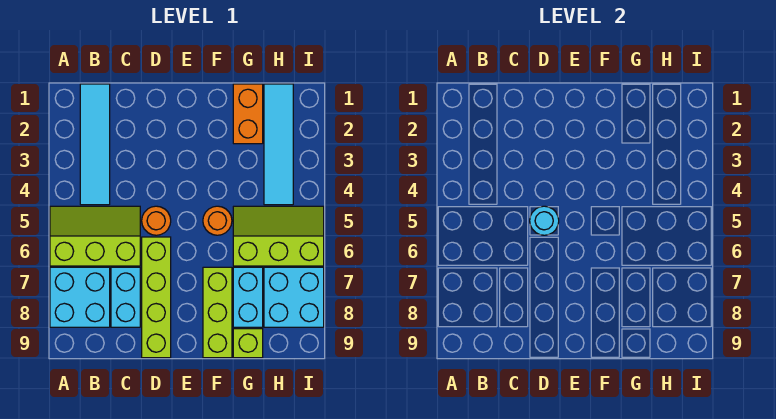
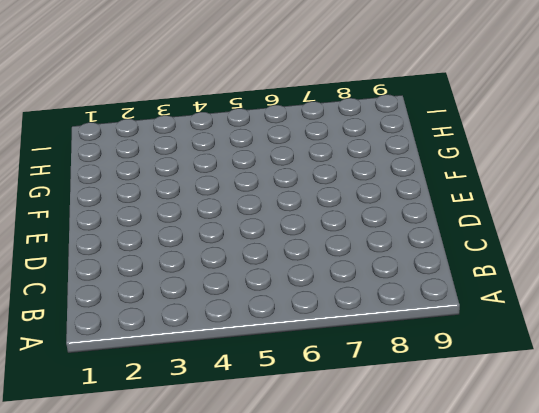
none -> lime slope A5:C6 level 1 top 6
none -> cyan brick A7:B8 level 1
none -> cyan tile B1:B4 level 1

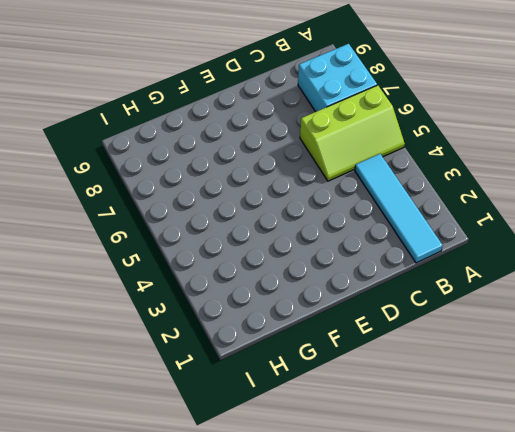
none -> cyan brick C7:C8 level 1
none -> orange round brick D5 level 1
none -> lime brick D6:D9 level 1

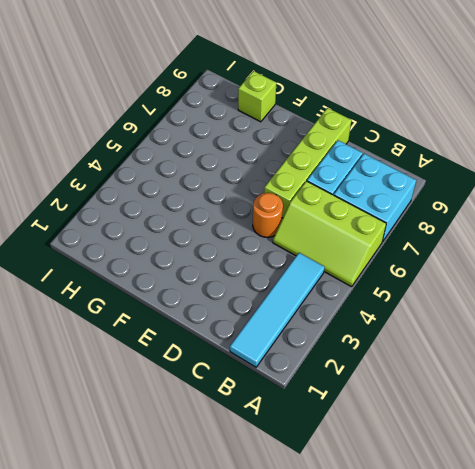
none -> orange round brick F5 level 1
none -> lime brick F7:F9 level 1
none -> orange brick G1:G2 level 1

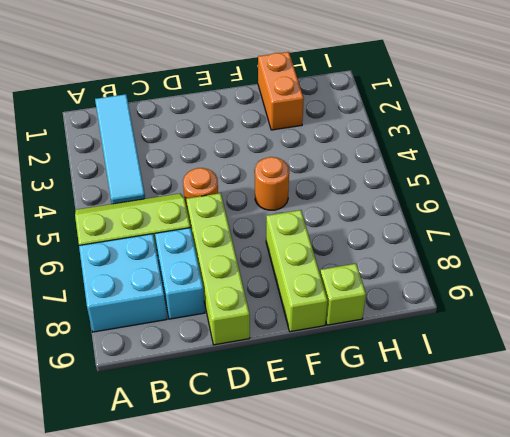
none -> lime slope G5:I6 level 1 top 6
none -> cyan brick G7:G8 level 1
none -> cyan tile H1:H4 level 1

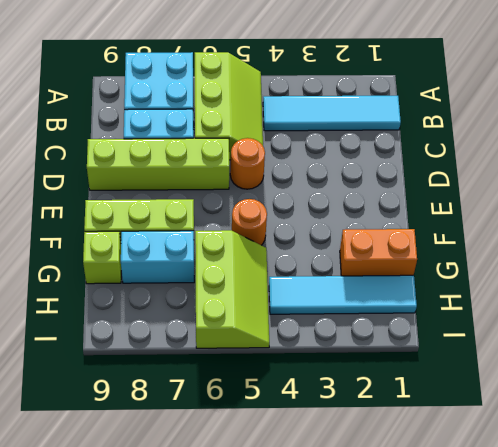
none -> cyan brick H7:I8 level 1
none -> cyan round brick D5 level 2

